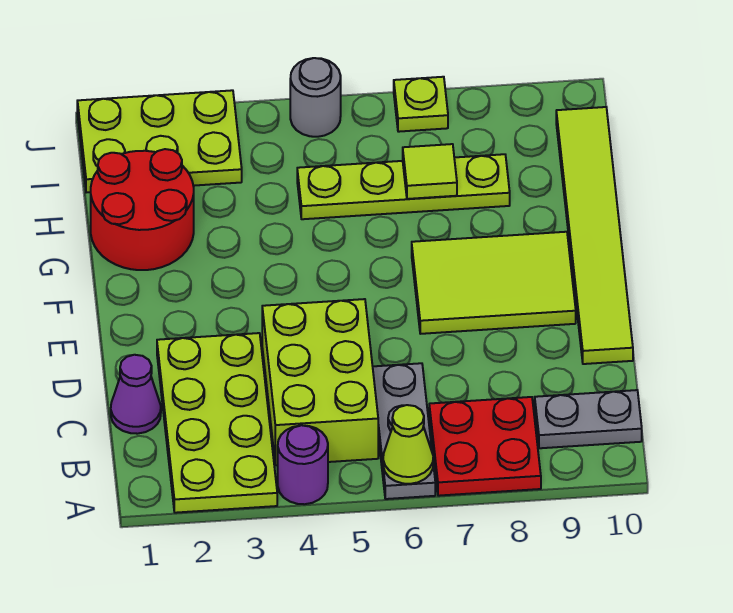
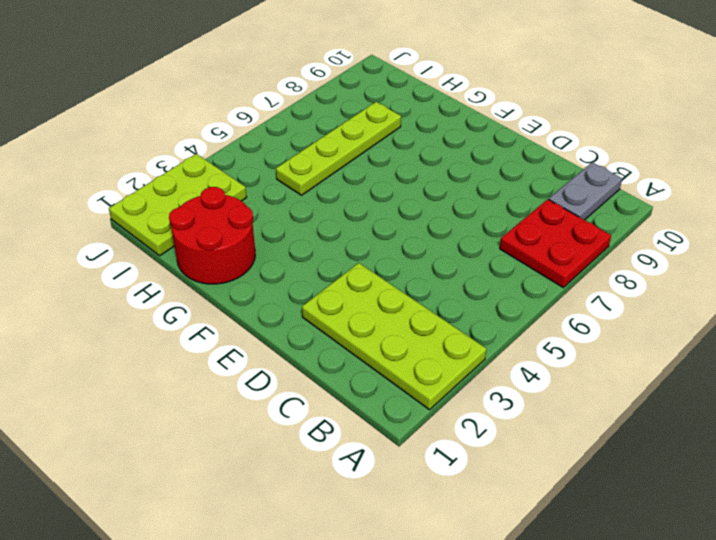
none -> purple round brick A4 level 1
none -> grey plate A6:C6 level 1
none -> lime brick B4:D5 level 1

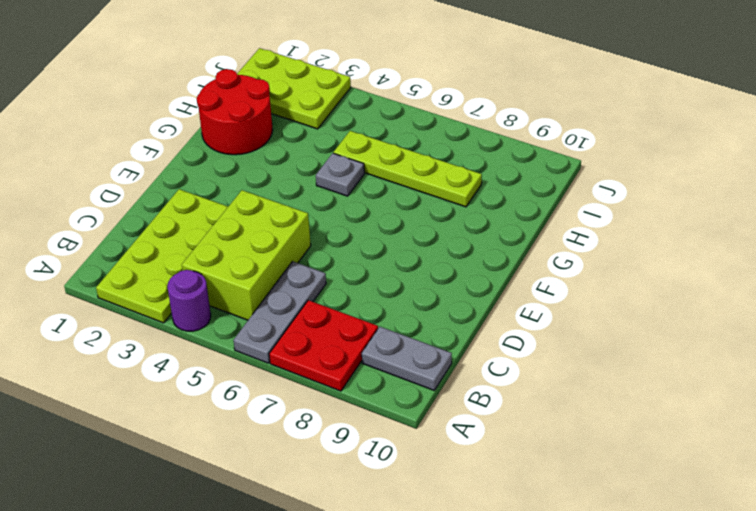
grey plate G5 level 1 -> none
none -> purple cone C1 level 1
none -> lime tile D10:I10 level 1
none -> lime tile E7:F9 level 1

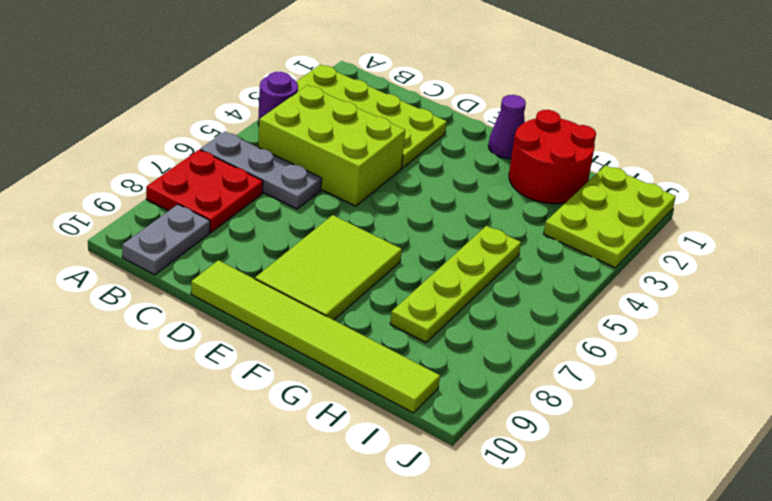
purple cone F1 level 1 -> purple cone C1 level 1
none -> grey round brick J5 level 1
none -> lime plate J7 level 1
none -> lime cone A6 level 2

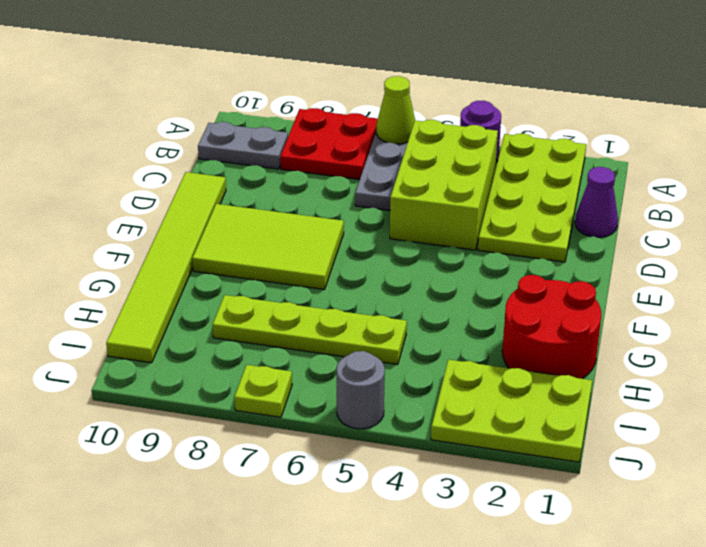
none -> lime tile H7 level 2

